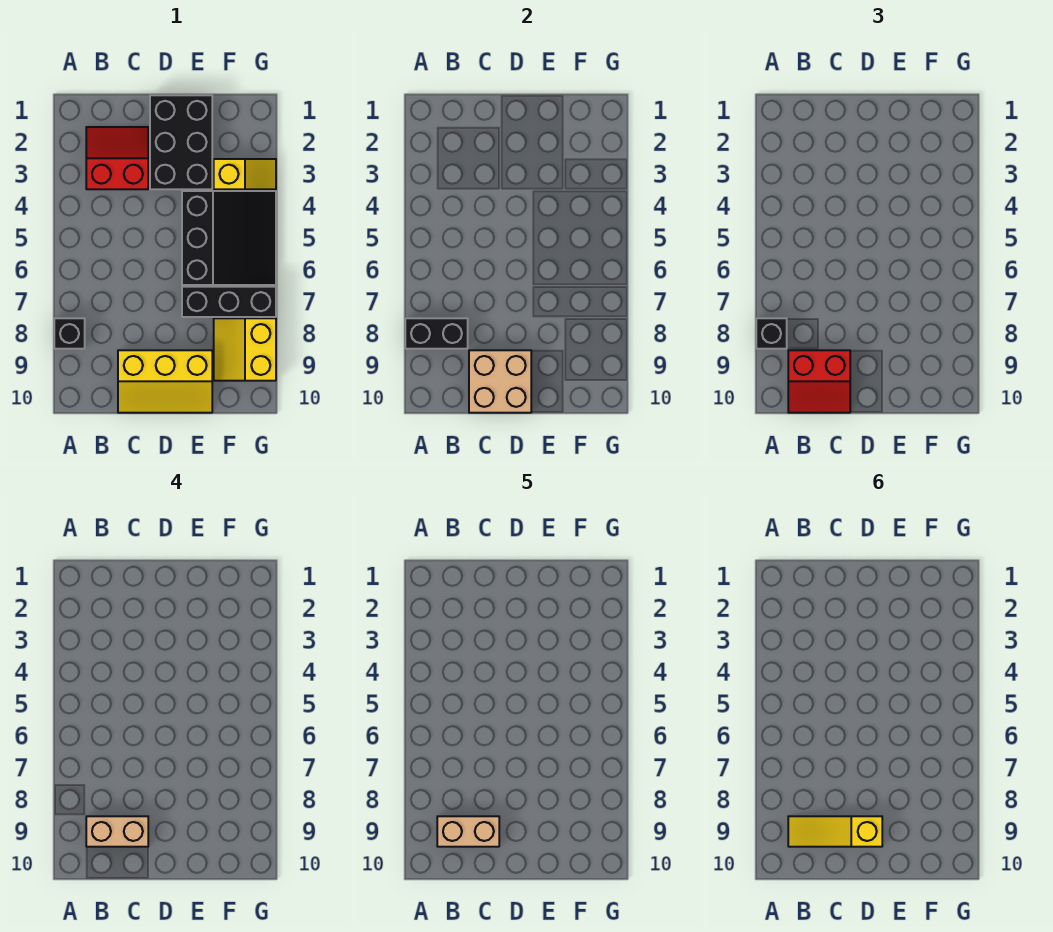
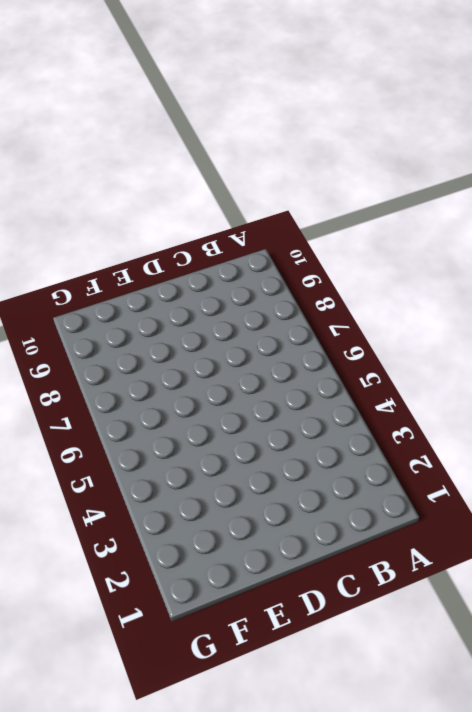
none -> black brick A8 level 1
none -> red slope B2:C3 level 1 top 3
none -> yellow slope C9:E10 level 1 top 9

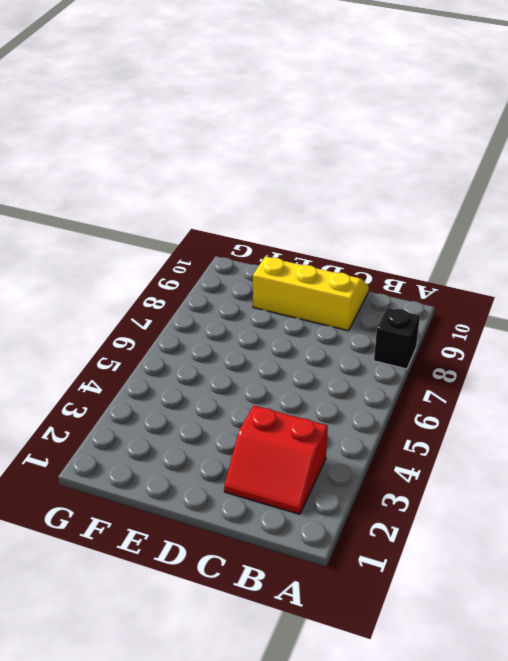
none -> black brick D1:E3 level 1
none -> black slope E4:G6 level 1 top E
none -> black brick E7:G7 level 1

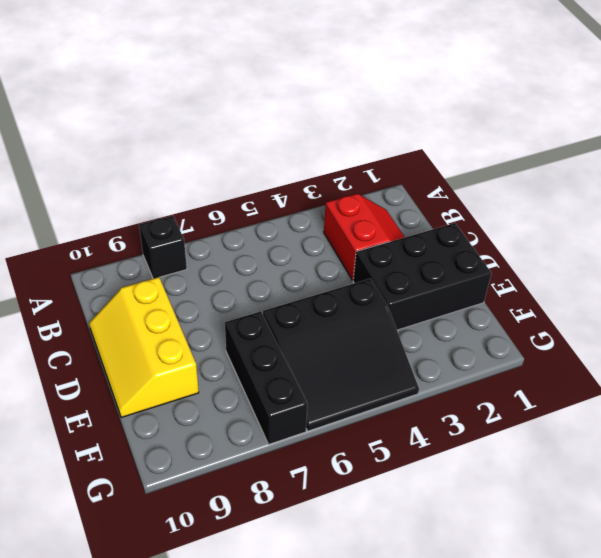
none -> yellow slope F3:G3 level 1 top F
none -> yellow slope F8:G9 level 1 top G
none -> black brick A8:B8 level 2

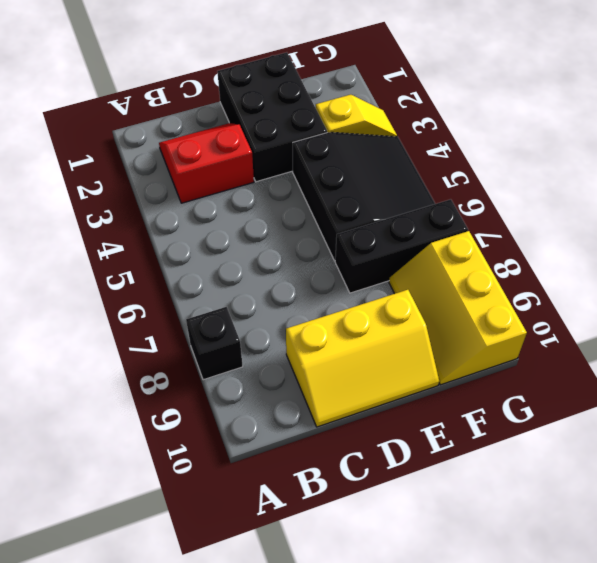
yellow slope F8:G10 level 1 top G -> yellow slope F8:G9 level 1 top G
none -> black brick A8:B8 level 2
none -> tan brick C9:D10 level 2
none -> black brick A8 level 3

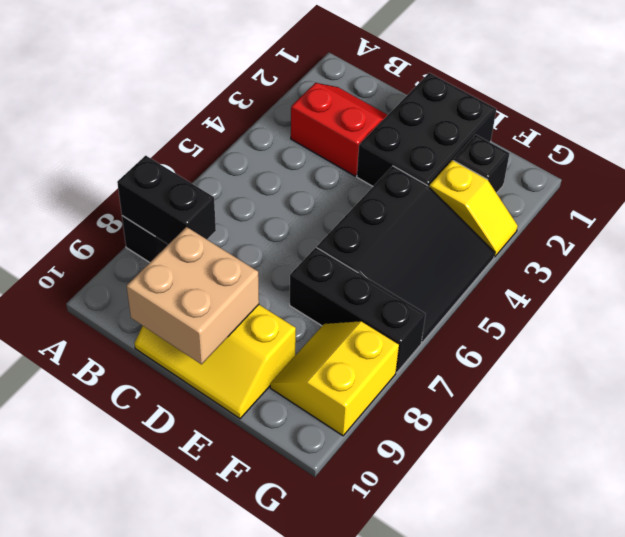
black brick F2 level 1 -> black brick A8 level 3
none -> red slope B9:C10 level 3 top 9
none -> tan brick B9:C9 level 4
none -> tan brick B9:C9 level 5

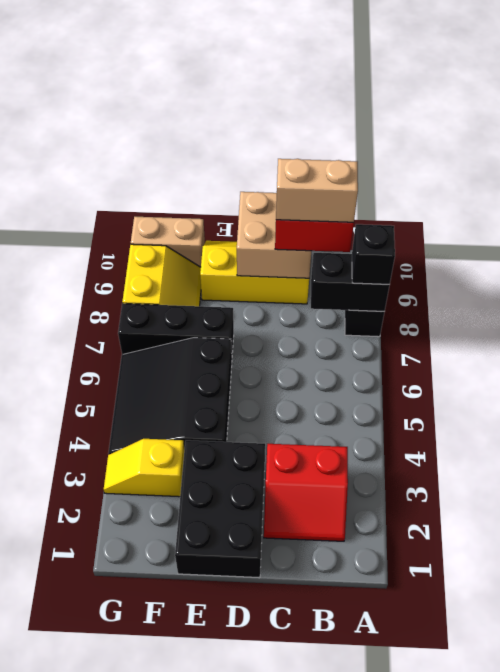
tan brick F10:G10 level 1 -> tan brick B9:C9 level 5
none -> yellow slope B9:D9 level 6 top D

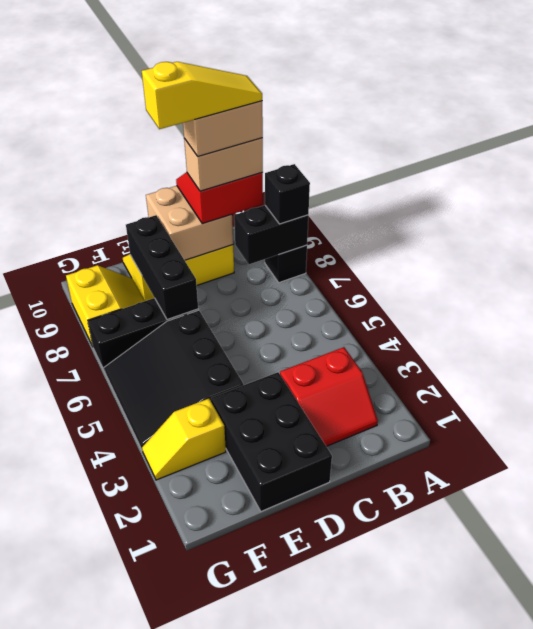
black brick E7:E9 level 2 -> none

